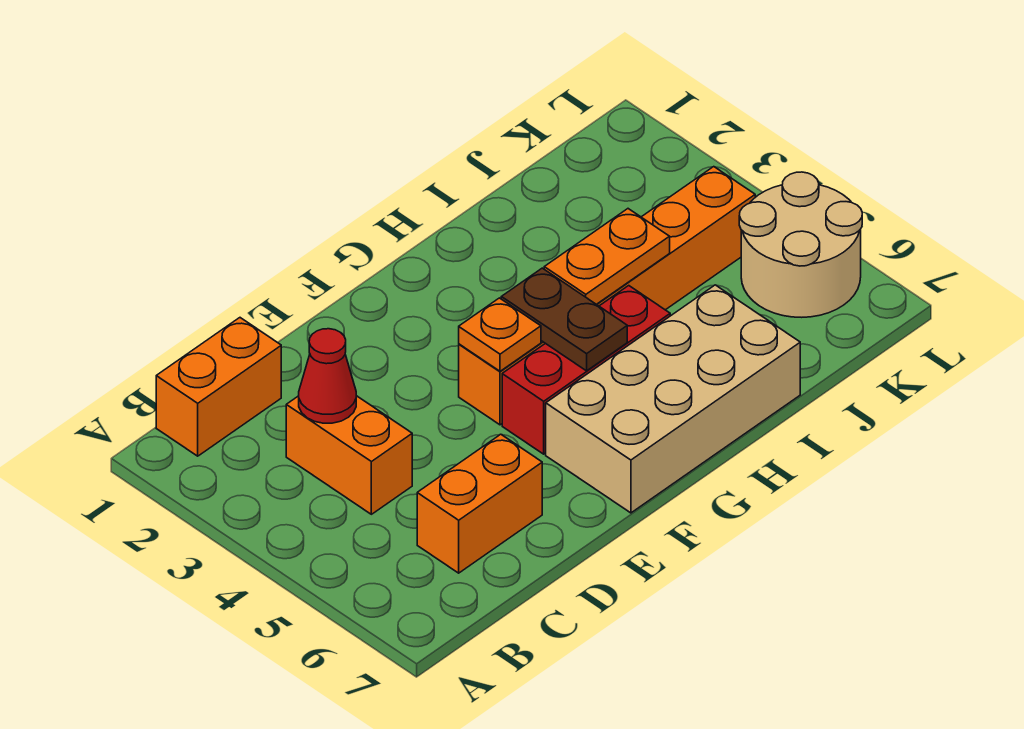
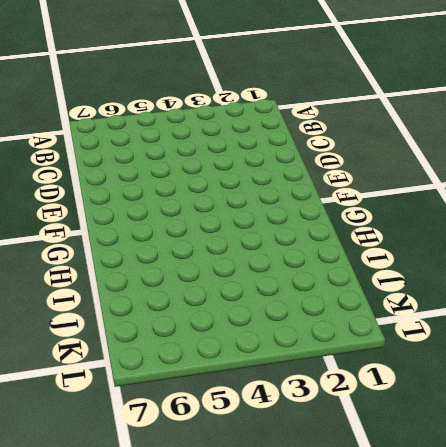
none -> orange brick B1:C1 level 1
none -> orange brick C3:C4 level 1

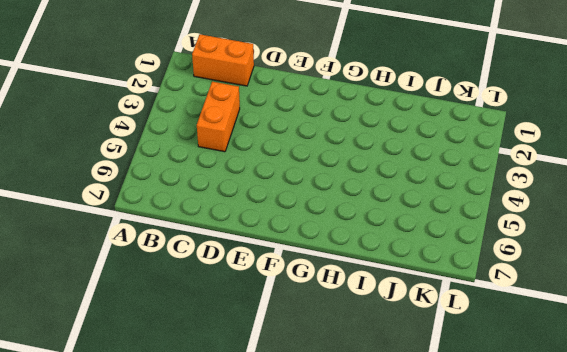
none -> orange brick C6:D6 level 1
none -> orange brick F4:K4 level 1

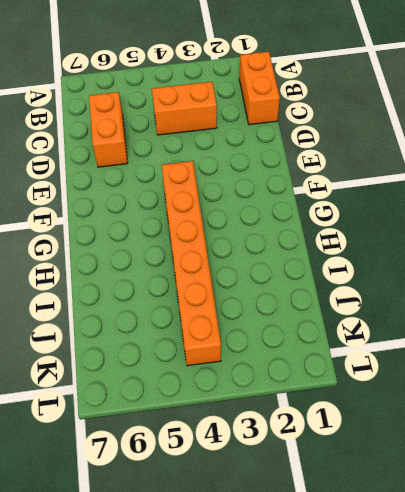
none -> red brick F5:H5 level 1
none -> tan brick F6:I7 level 1

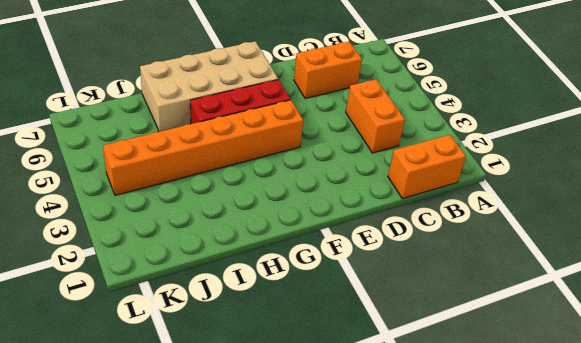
none -> tan round brick K5:L6 level 1
none -> red cone C3 level 2

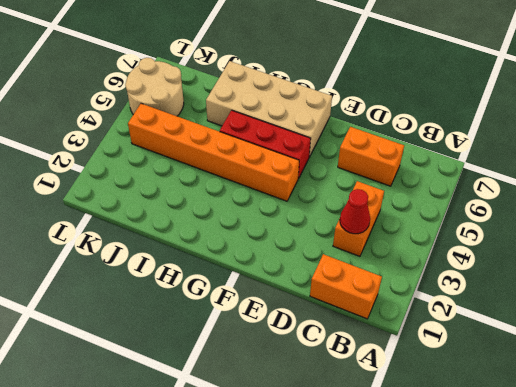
none -> orange plate F4 level 2
none -> brown plate G4:G5 level 2

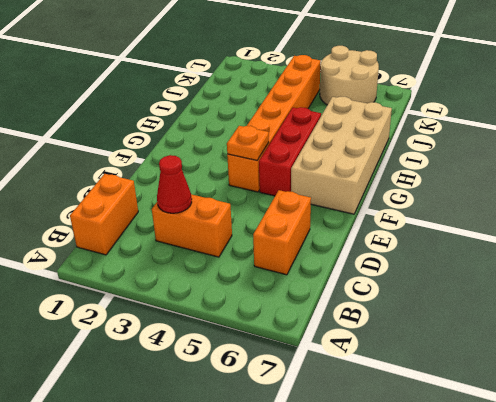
none -> brown plate G4:G5 level 2
none -> orange plate H4:I4 level 2

